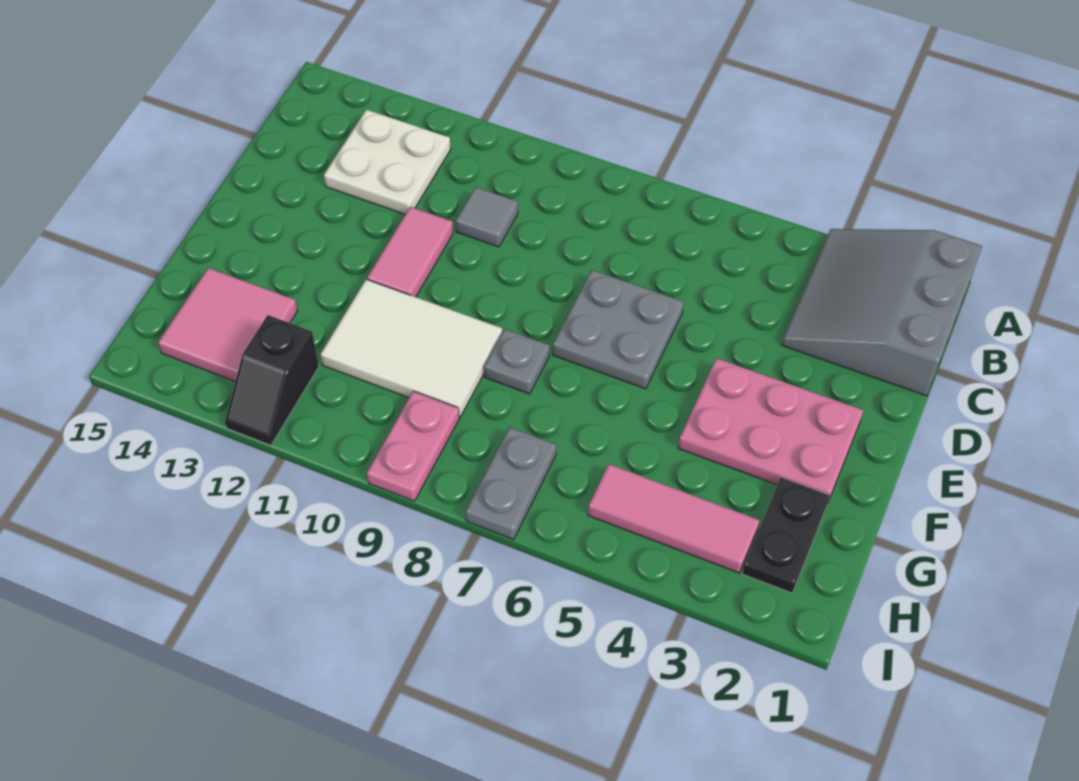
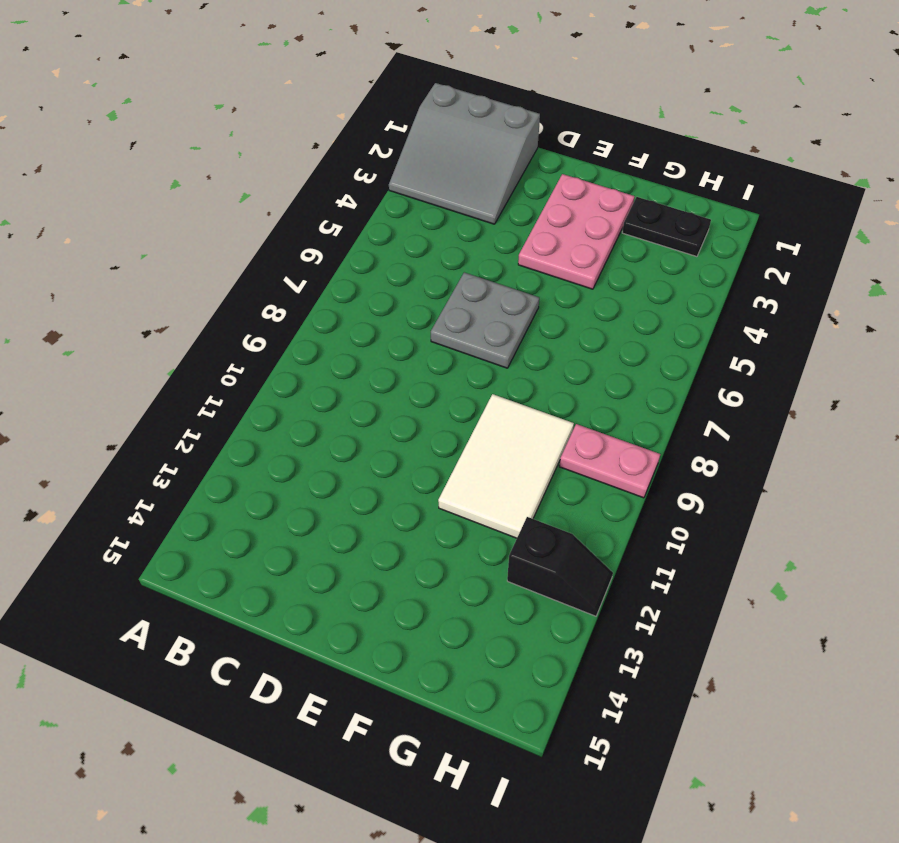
none -> white plate B12:C13 level 1
none -> grey tile C10 level 1
none -> pink tile D11:E11 level 1

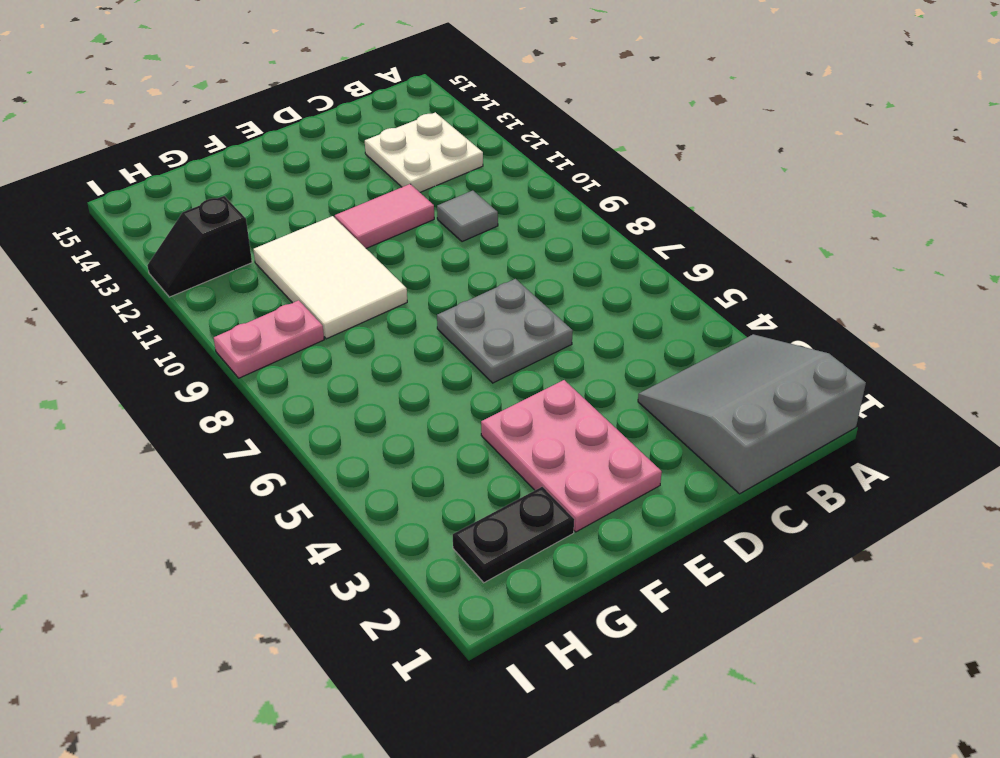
none -> grey plate F8 level 1
none -> pink tile G13:H14 level 1
none -> pink tile H3:H5 level 1

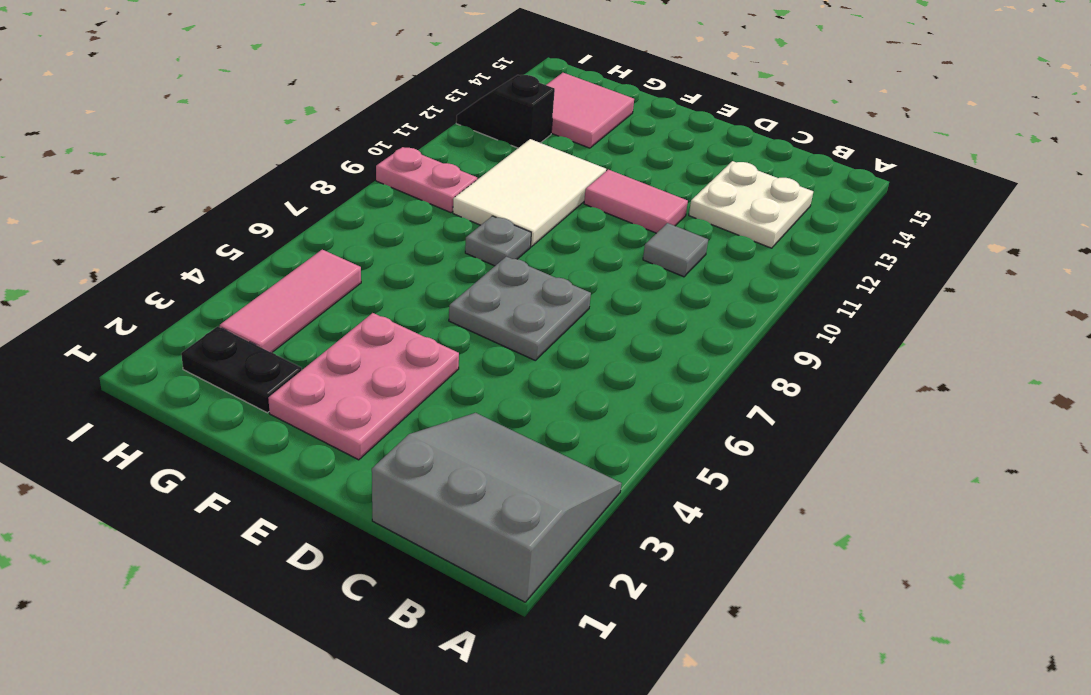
none -> grey plate H7:I7 level 1

